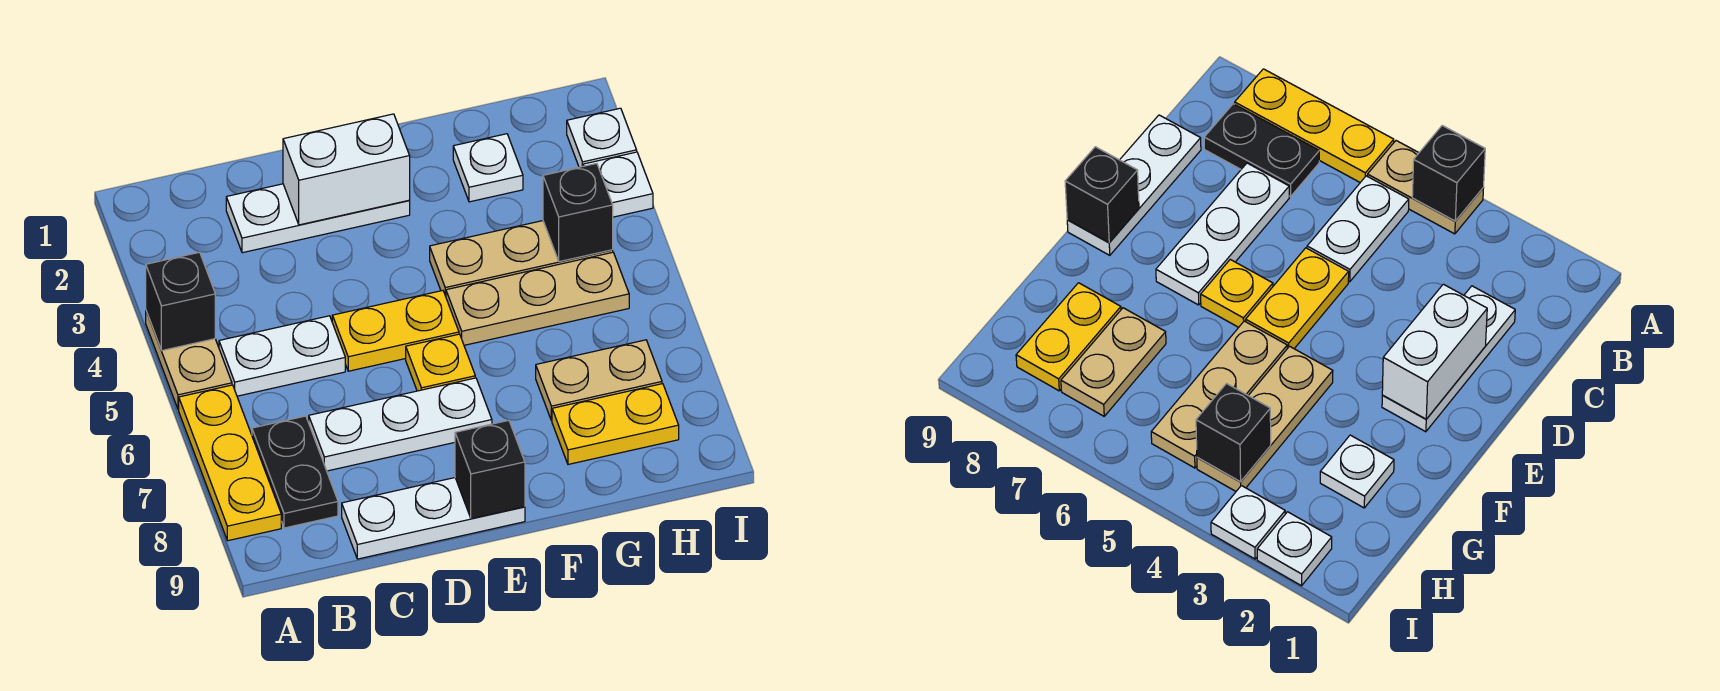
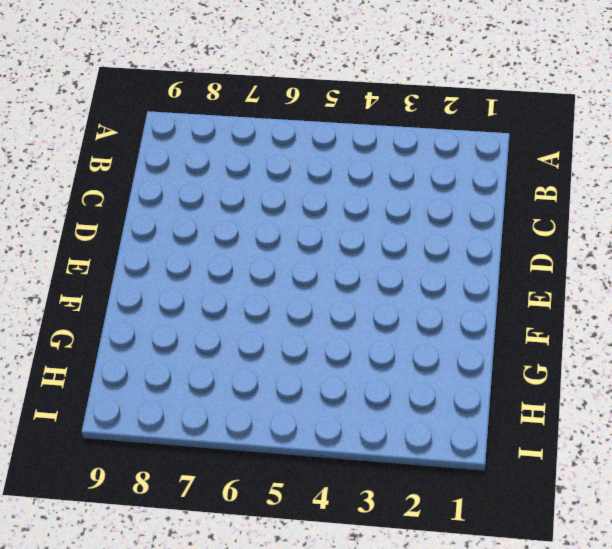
none -> tan plate A4:A5 level 1
none -> yellow plate A6:A8 level 1
none -> white plate B5:C5 level 1

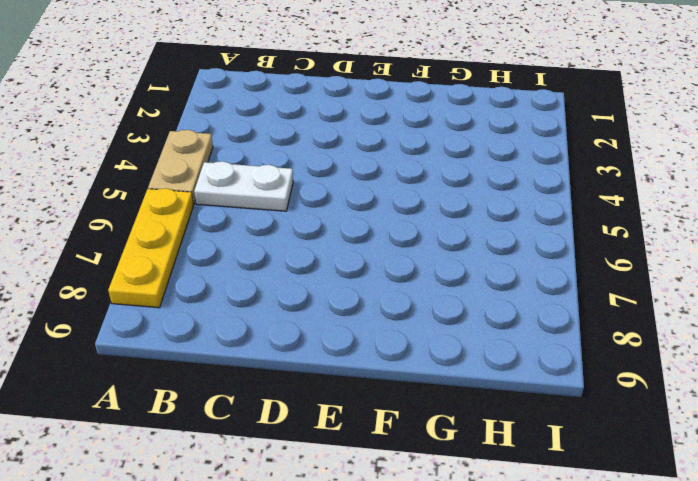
none -> black plate B7:B8 level 1
none -> white plate C2:E2 level 1
none -> white plate C7:E7 level 1

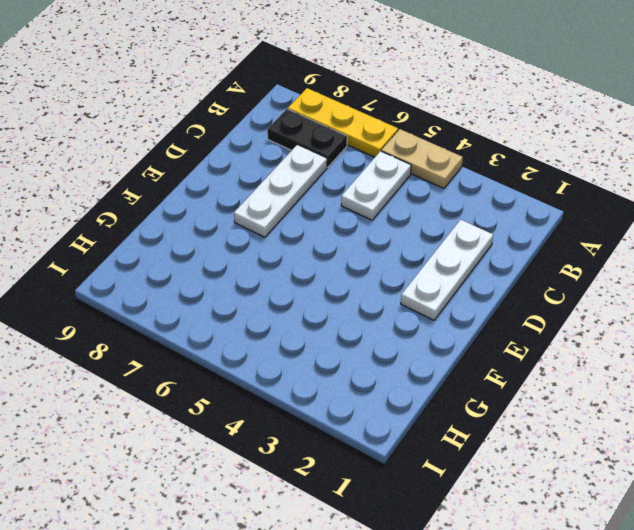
none -> white plate C9:E9 level 1
none -> yellow plate D5:E5 level 1
none -> yellow plate E6 level 1

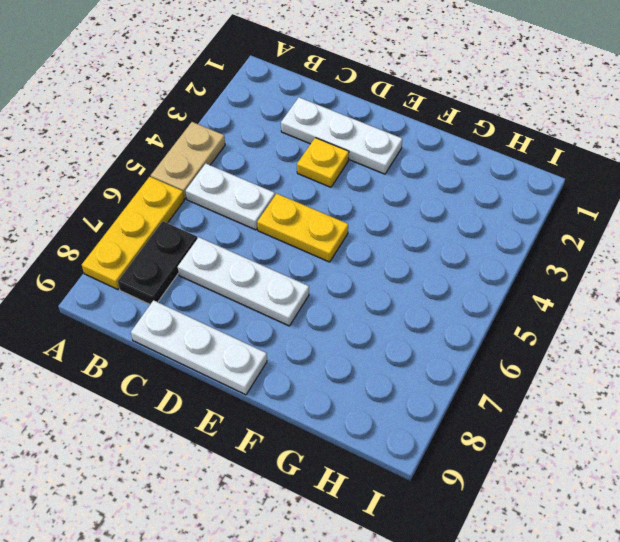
yellow plate D3 level 1 -> yellow plate E6 level 1
none -> tan plate F4:H4 level 1
none -> tan plate F5:H5 level 1
none -> white plate G2 level 1

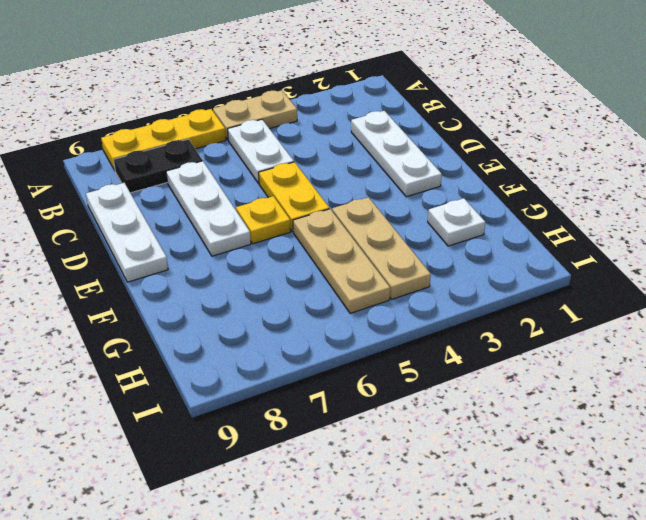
none -> tan plate G7:H7 level 1
none -> yellow plate G8:H8 level 1
none -> white plate I2 level 1

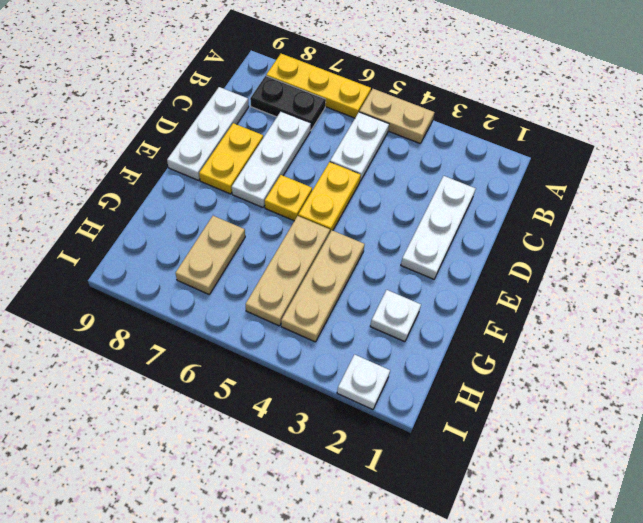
yellow plate D8:E8 level 1 -> yellow plate G8:H8 level 1
none -> white plate I3 level 1
none -> black brick A4 level 2
none -> white brick D2:E2 level 2

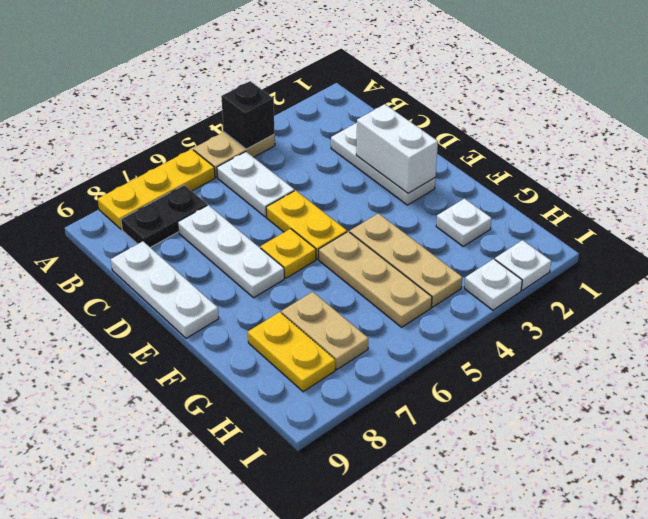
none -> black brick E9 level 2
none -> black brick H4 level 2

